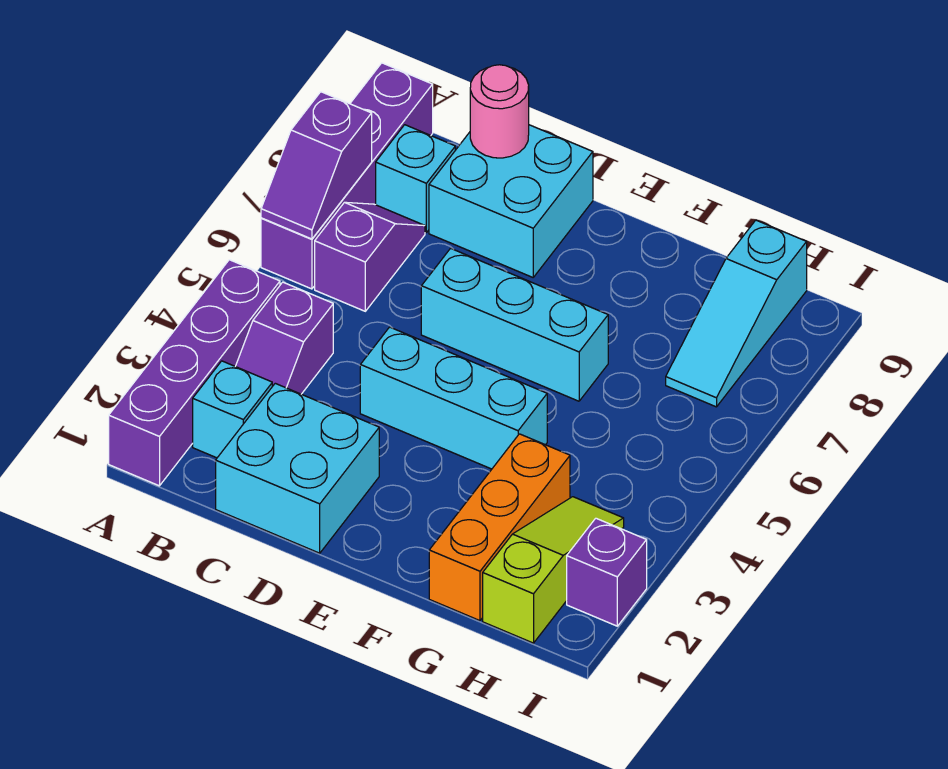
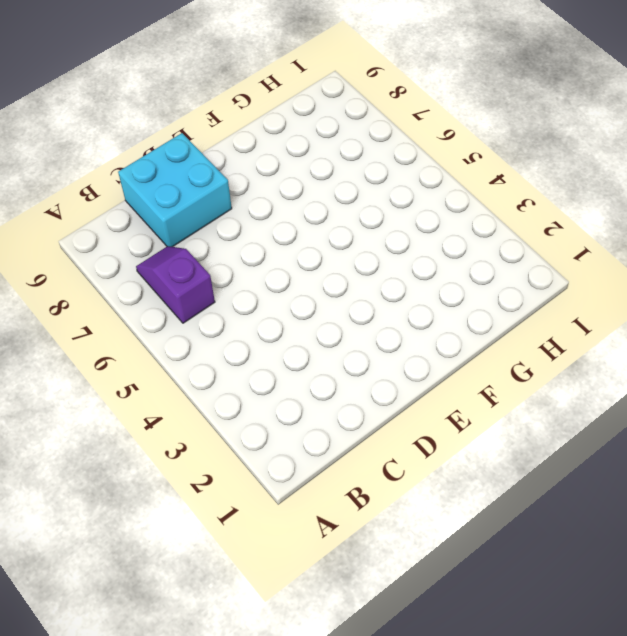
none -> purple brick A1:A4 level 1
none -> purple brick A6:A9 level 1
none -> cyan brick B2 level 1

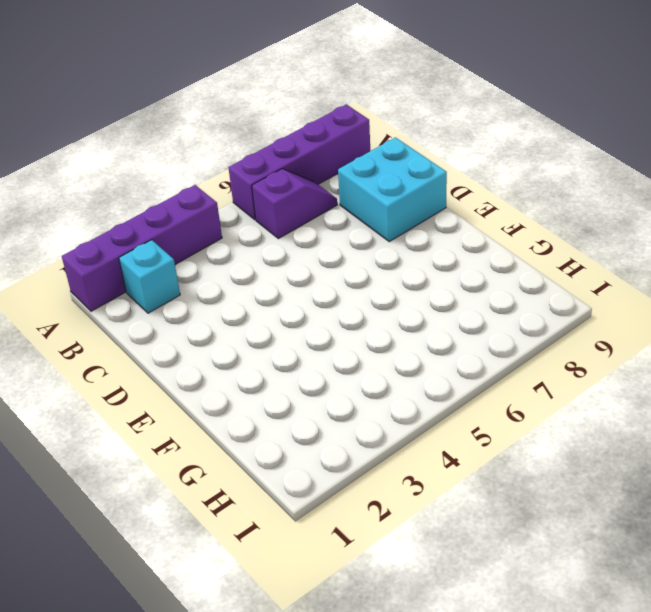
none -> purple slope B3:B4 level 1 top 4
none -> cyan brick B8 level 1
none -> cyan brick C1:D2 level 1

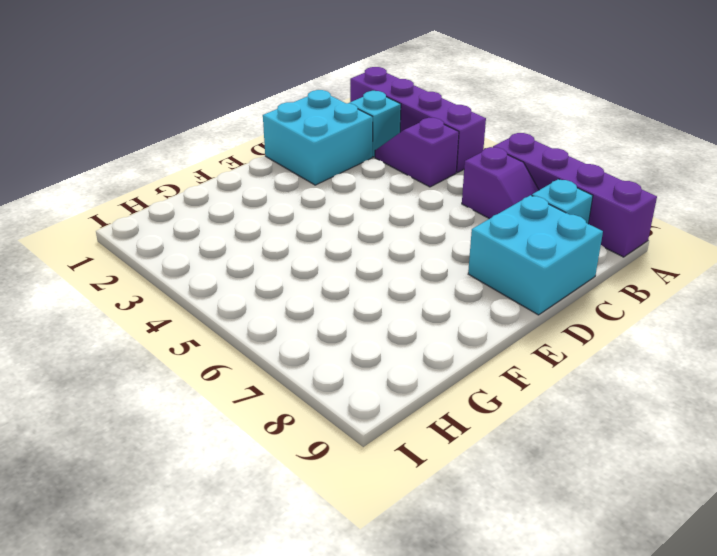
none -> cyan brick D4:F4 level 1
none -> cyan brick D6:F6 level 1
none -> orange brick G1:G3 level 1

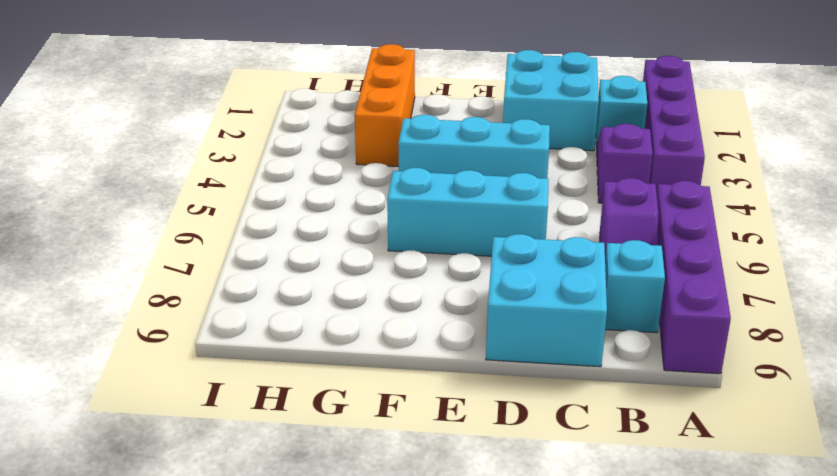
none -> lime slope H1:H3 level 1 top 1
none -> cyan slope H7:H9 level 1 top 9
none -> purple brick I2 level 1

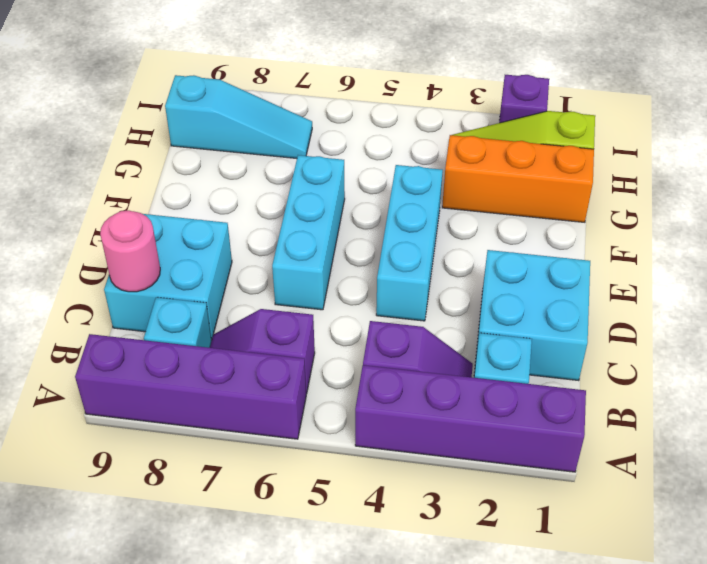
none -> purple slope A6:A7 level 2 top 7

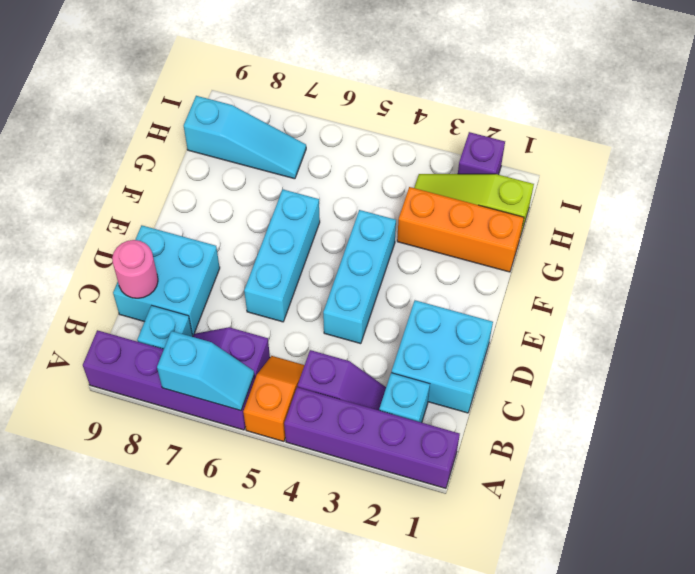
orange slope A5:B5 level 1 top A -> none
cyan slope A6:A7 level 2 top 7 -> purple slope A6:A7 level 2 top 7

